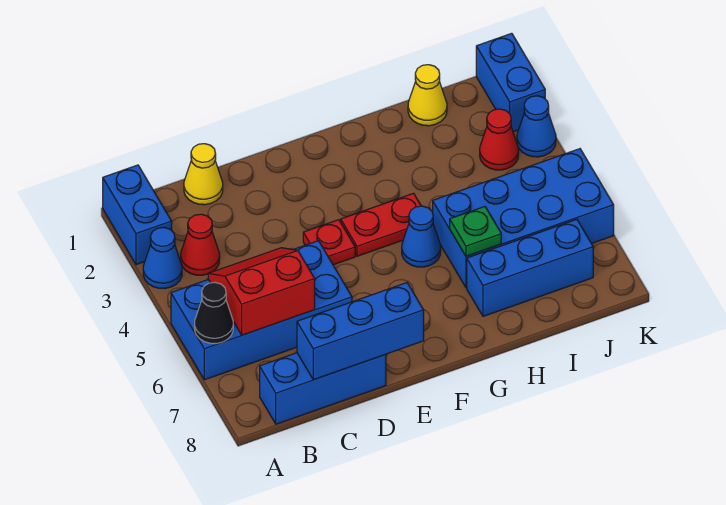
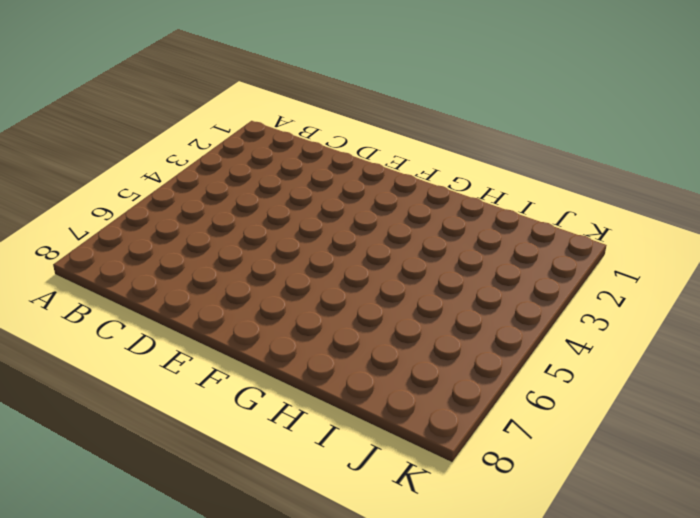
none -> blue brick A1:A2 level 1
none -> blue cone A3 level 1
none -> blue brick A5:D6 level 1

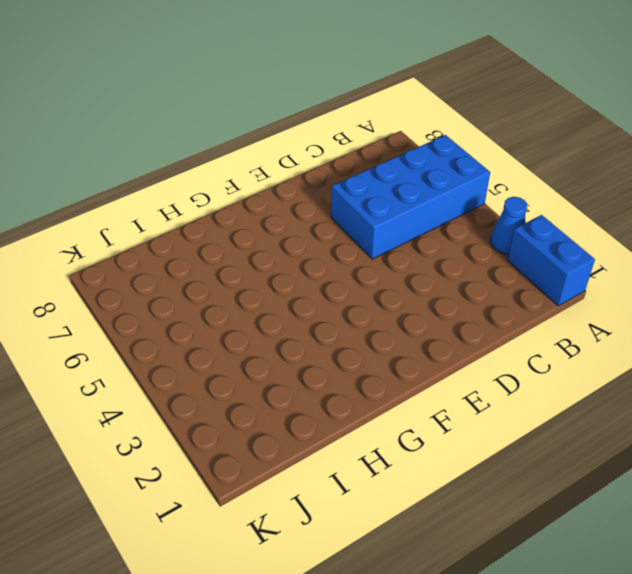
none -> red cone B3 level 1
none -> blue brick B8:D8 level 1
none -> yellow cone C1 level 1

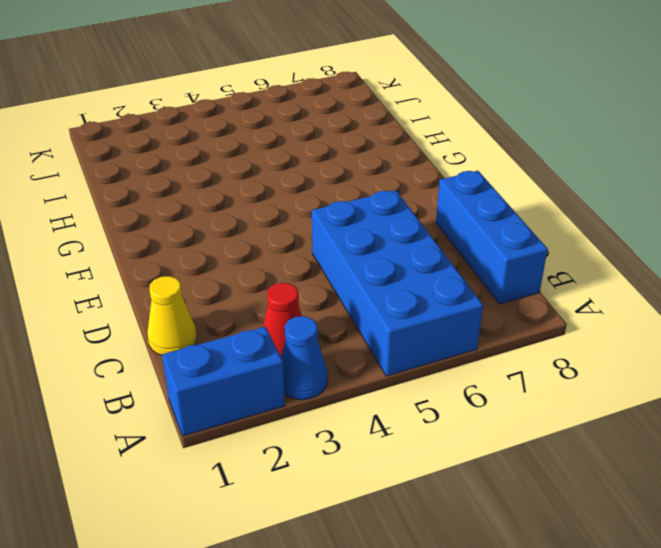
none -> red plate E4 level 1
none -> red plate F4:G4 level 1
none -> blue cone G5 level 1

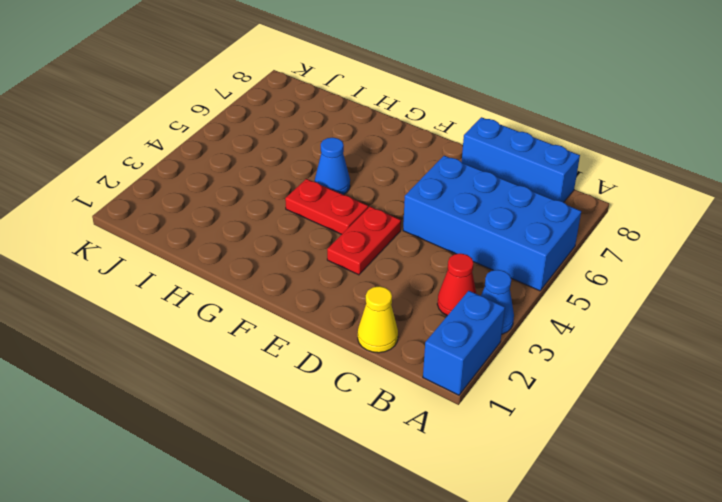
red plate E3:E4 level 1 -> red plate E4 level 1
none -> blue brick H5:K6 level 1
none -> blue brick H7:J7 level 1
none -> yellow cone I1 level 1

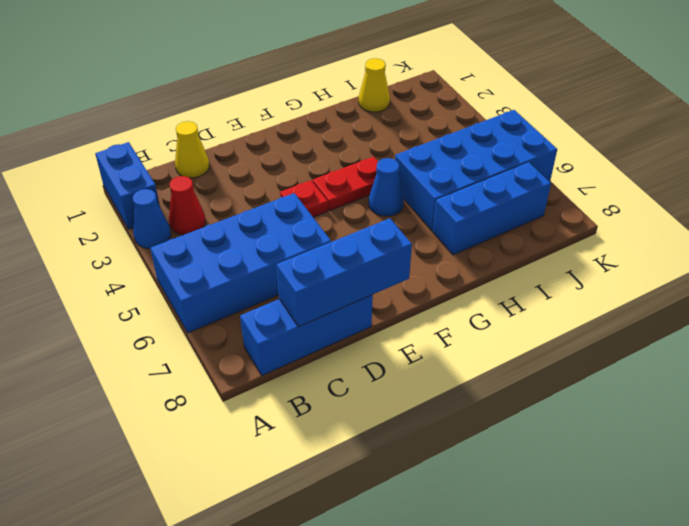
none -> red cone J3 level 1
none -> blue brick K1:K2 level 1
none -> blue cone K3 level 1

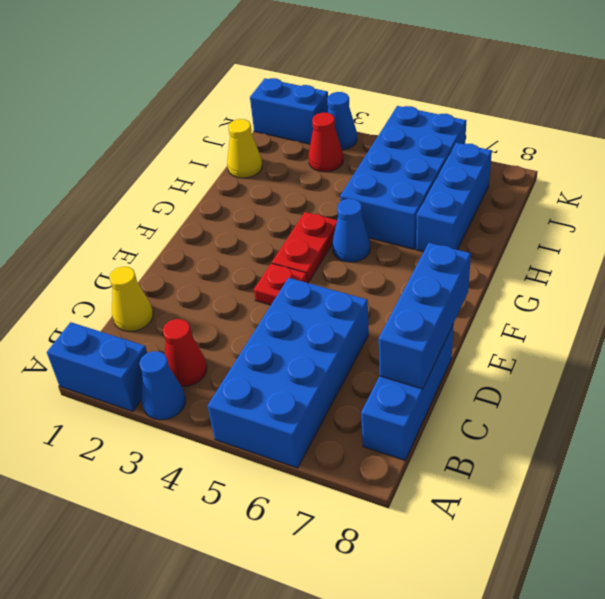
none -> black cone A6 level 2
none -> red slope B5:C6 level 2 top 6
none -> green plate H6 level 2

